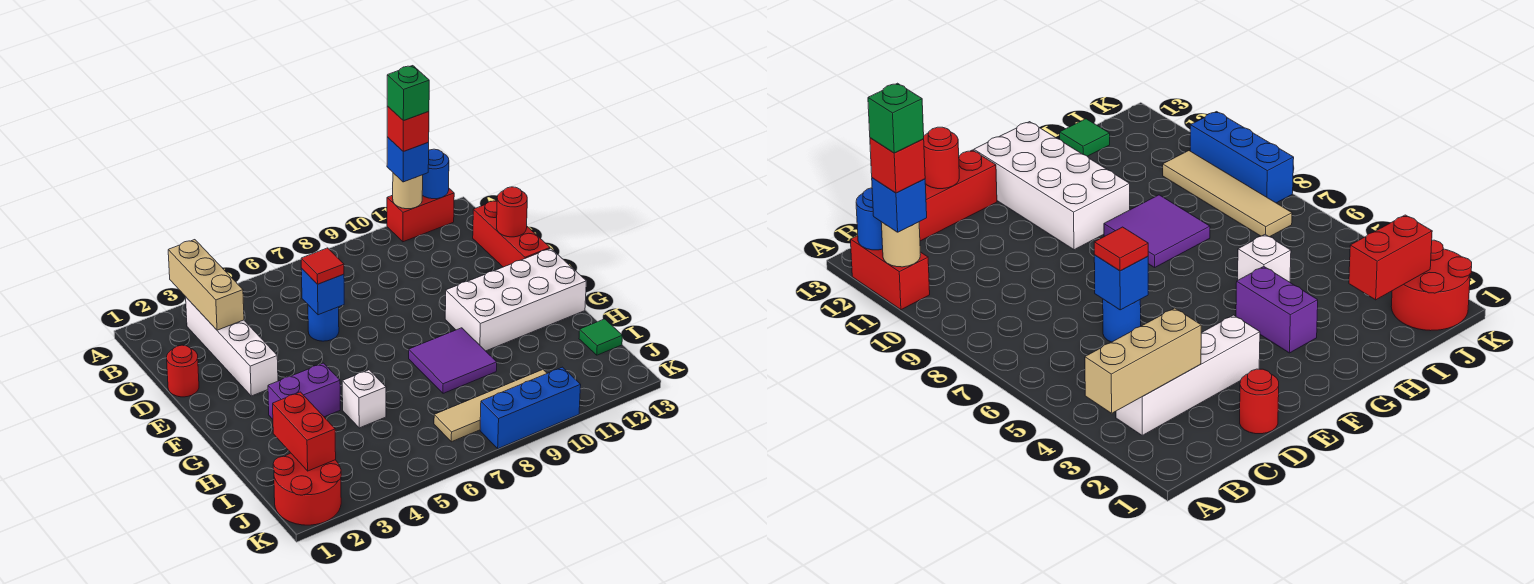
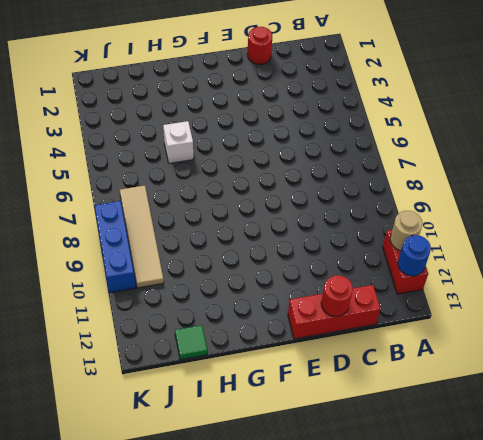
none -> white brick B3:E3 level 1
none -> blue round brick D6 level 1
none -> white brick F10:G13 level 1

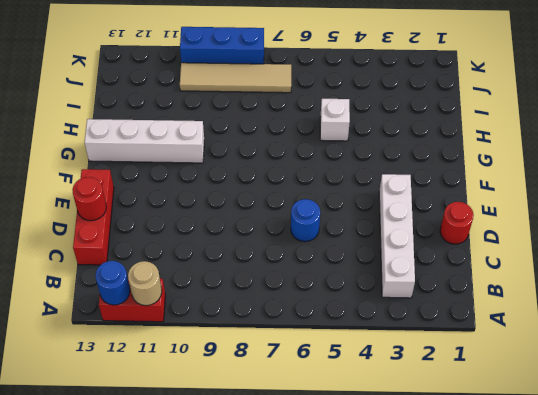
white brick G10:G13 level 1 -> white brick F10:G13 level 1
none -> purple brick G3:G4 level 1
none -> purple tile G8:H9 level 1
none -> green tile I13 level 1

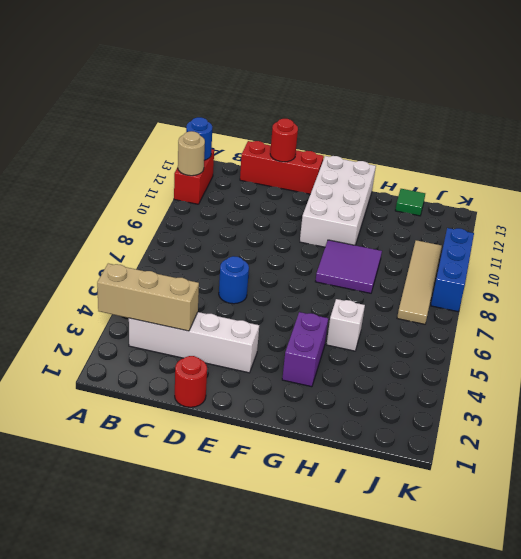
none -> red round brick J1:K2 level 1
none -> blue brick D6 level 2
none -> red brick I2:J2 level 2

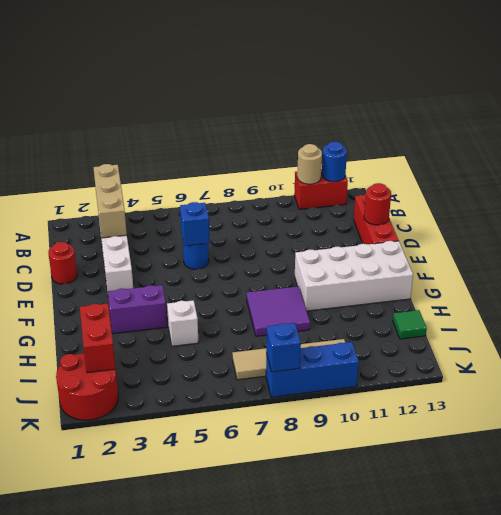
blue brick K8 level 2 -> blue brick A11 level 3
none -> red tile D6 level 3
none -> red brick A11 level 4
none -> green brick A11 level 5

